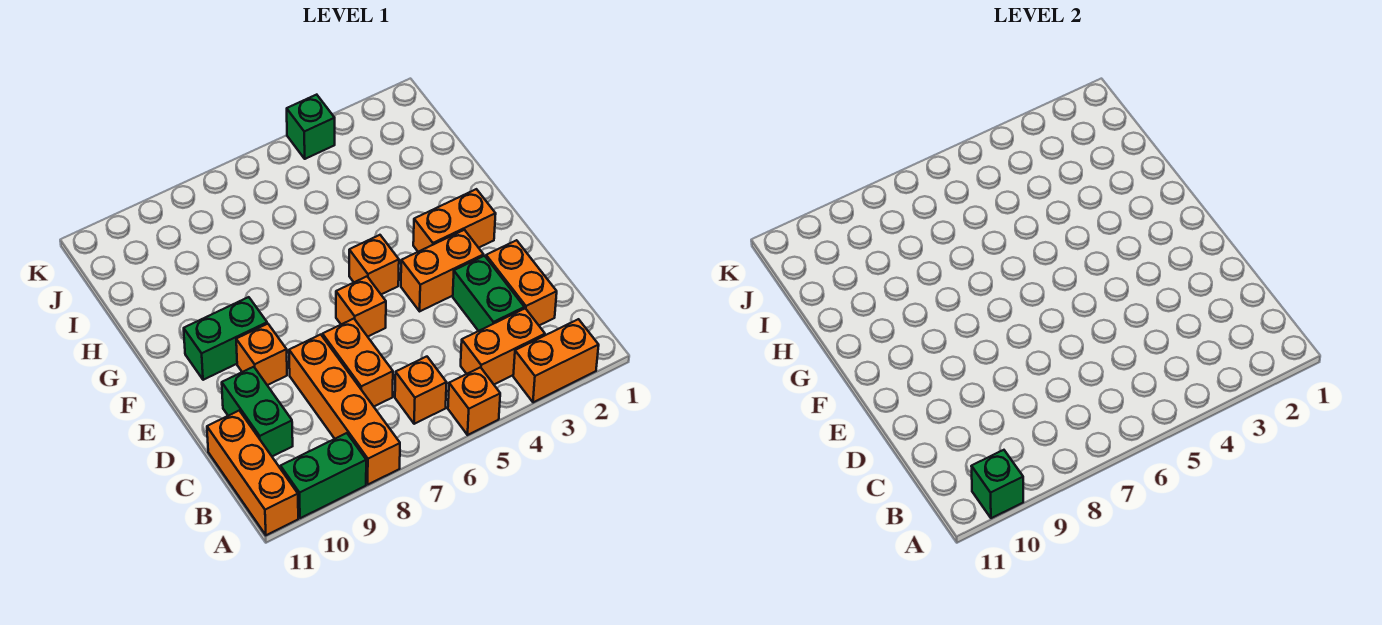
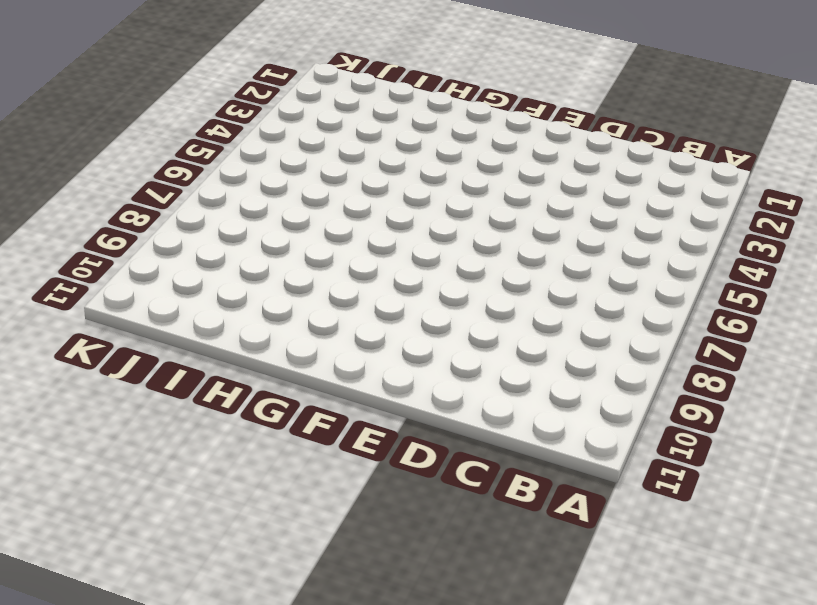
none -> orange brick A2:A3 level 1
none -> orange brick A5 level 1
none -> orange brick A8:D8 level 1

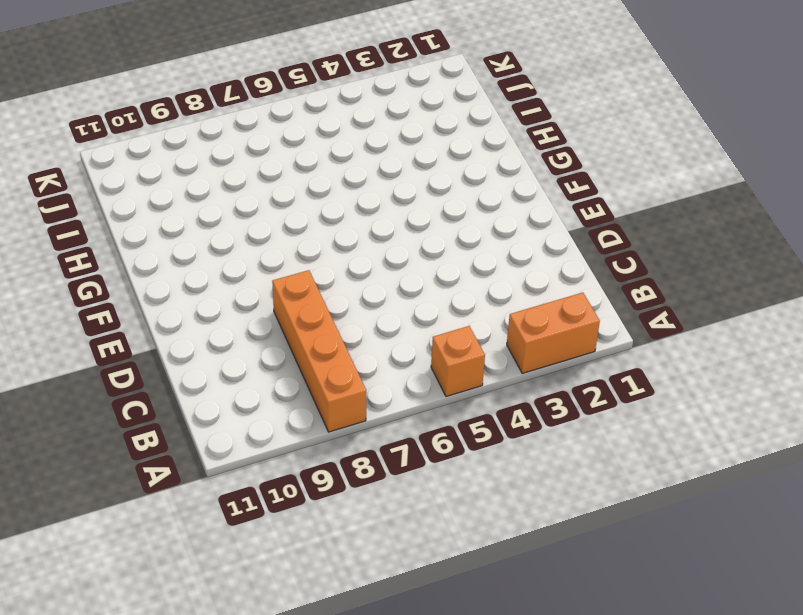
none -> green brick A9:A10 level 1
none -> orange brick A11:C11 level 1
none -> orange brick B3:B4 level 1

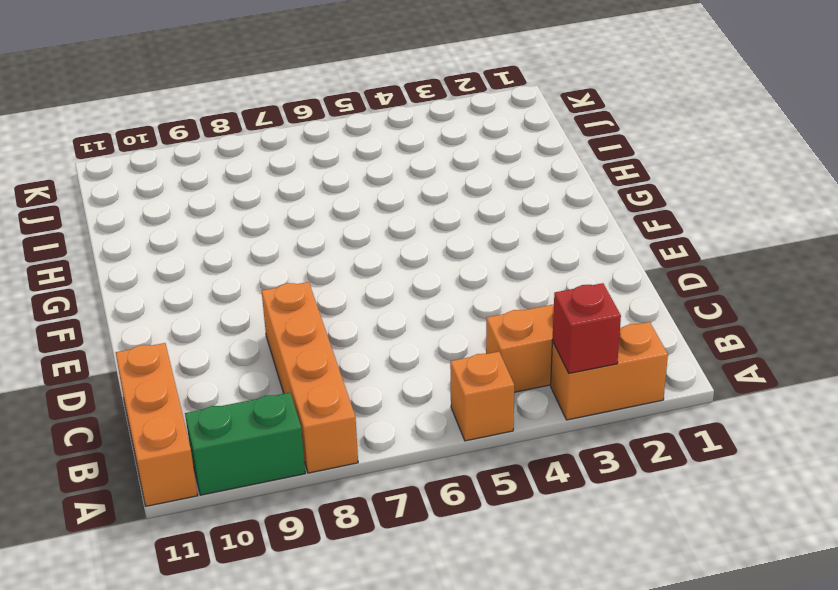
red brick A3 level 2 -> none
none -> orange brick B6 level 1
none -> orange brick C2:D2 level 1
none -> green brick C3:D3 level 1

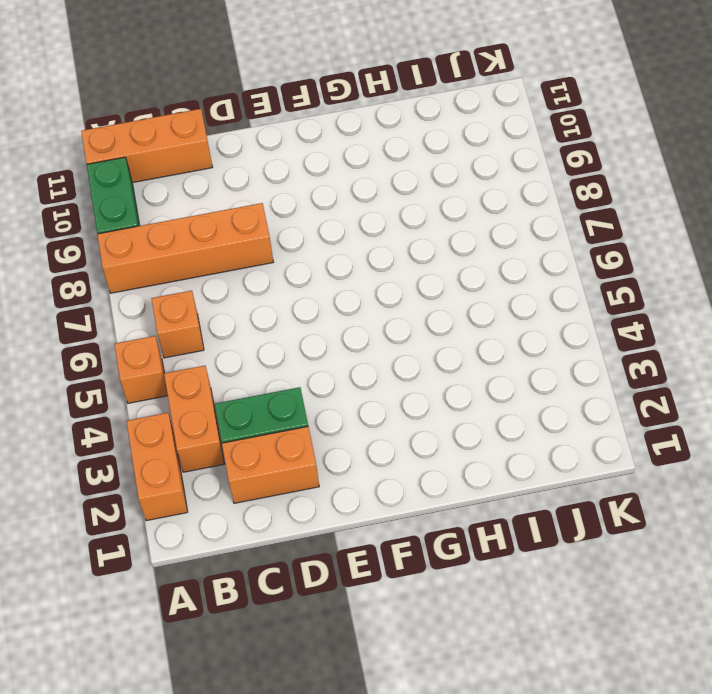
none -> orange brick C7:D7 level 1
none -> green brick C10:D10 level 1
none -> orange brick E3:E4 level 1

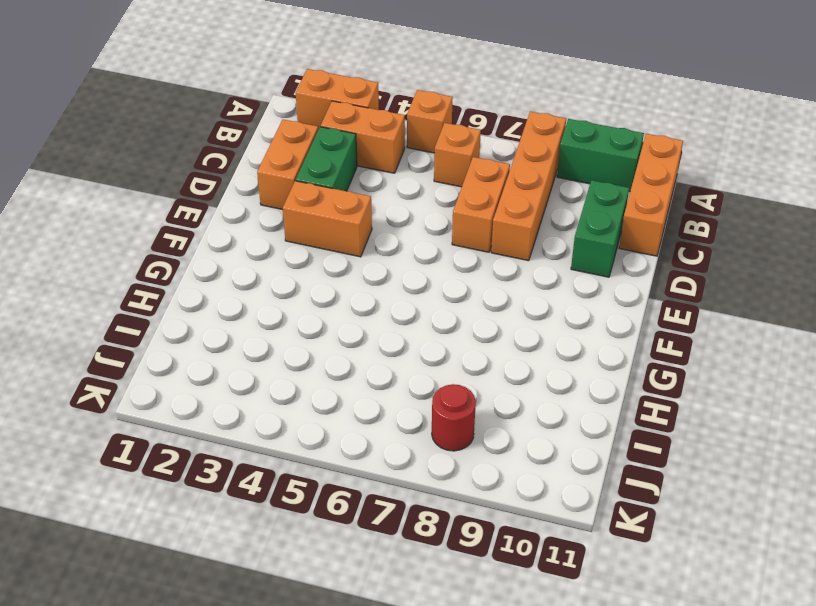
red round brick J8 level 1 -> none
none -> orange brick E6 level 1
none -> orange brick E9 level 1
none -> orange brick F2:F3 level 1

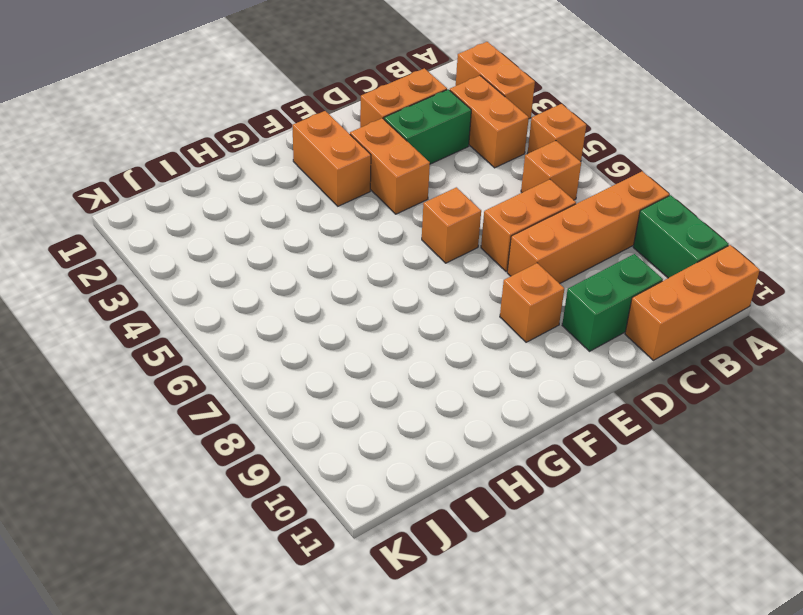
none -> orange brick F5 level 1
none -> green brick F9:F10 level 1
none -> green brick K4 level 1

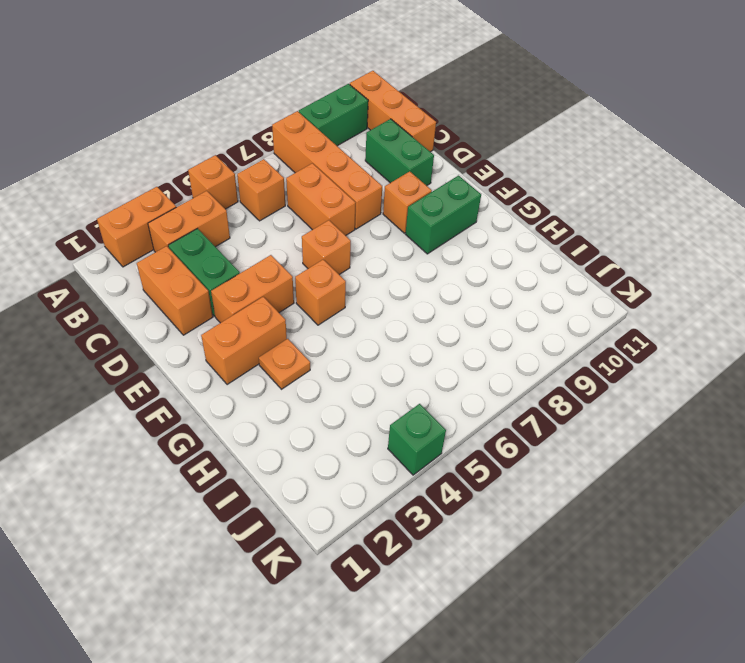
orange plate G3 level 1 -> none
none -> green brick A10 level 2

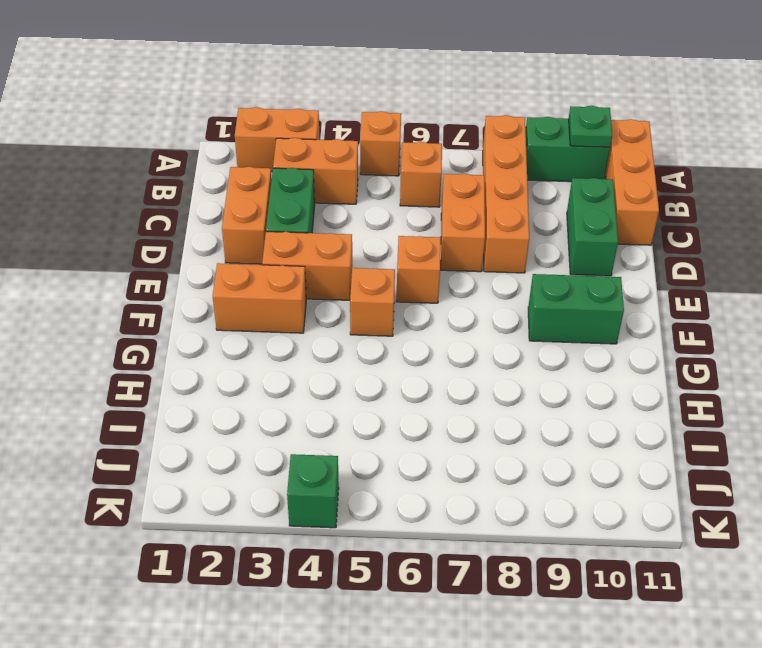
green plate A10 level 2 -> green brick A10 level 2
none -> orange brick E9 level 1

